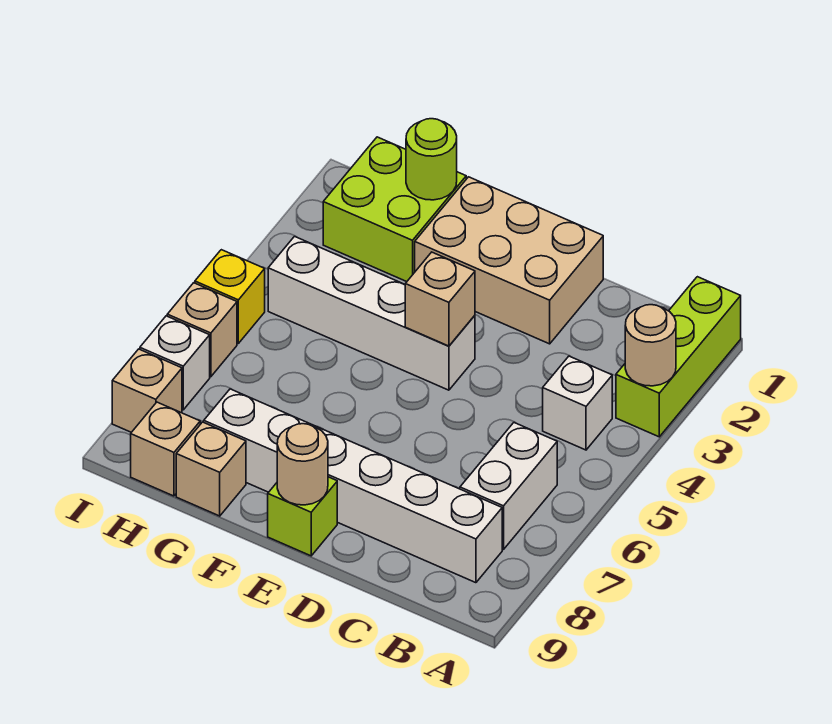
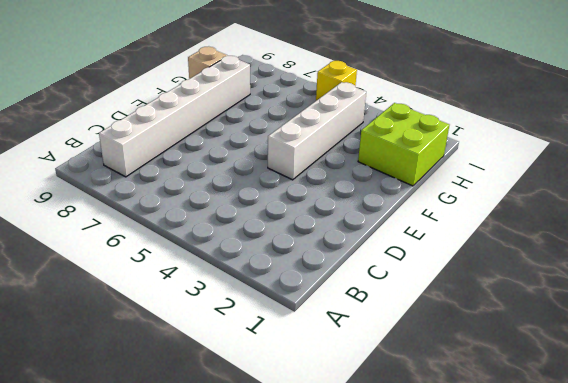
none -> lime brick A1:A3 level 1
none -> white brick B4 level 1
none -> white brick B6:B7 level 1

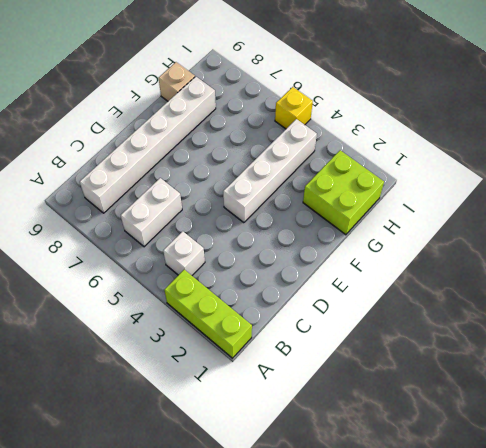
white brick B6:C6 level 1 -> white brick B6:B7 level 1
none -> tan brick D1:F2 level 1
none -> lime brick E9 level 1
none -> tan brick H9 level 1

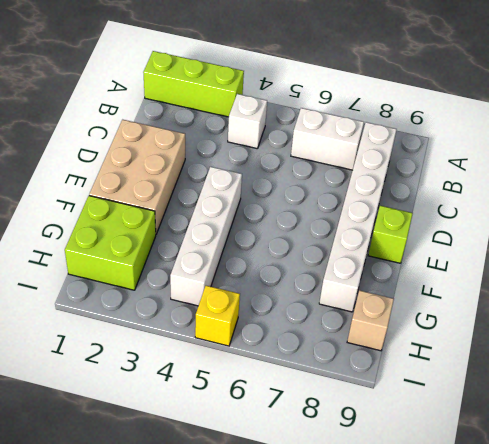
none -> tan brick G9 level 1
none -> tan brick I6 level 1
none -> white brick I7 level 1

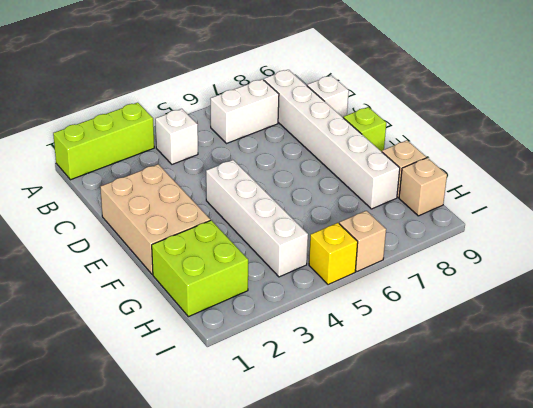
white brick C9 level 1 -> white brick I7 level 1
none -> tan brick I8 level 1
none -> tan round brick A3 level 2
none -> tan brick E4 level 2

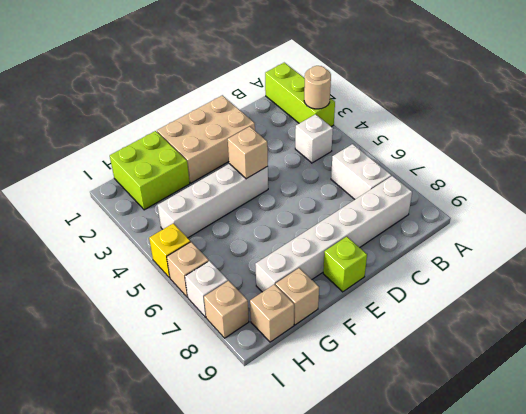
none -> tan round brick E9 level 2
none -> lime round brick G1 level 2

